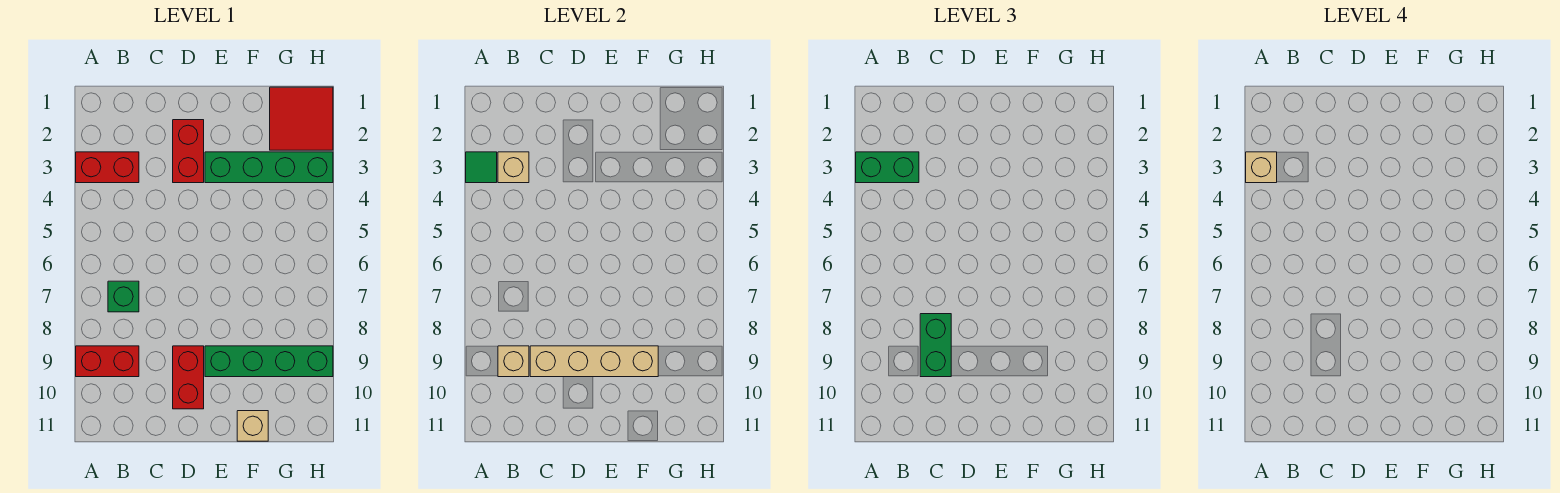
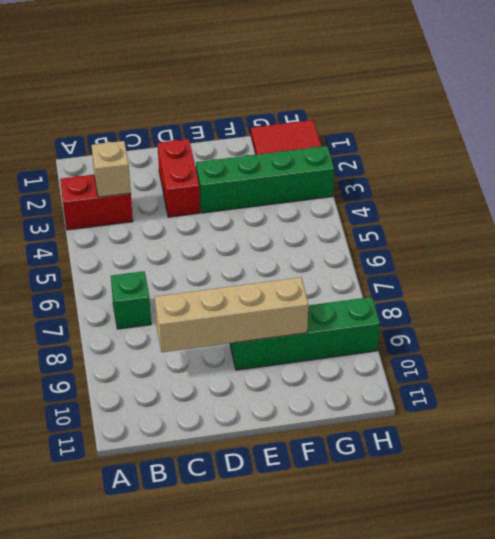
none -> red brick A9:B9 level 1
none -> red brick D9:D10 level 1
none -> tan brick F11 level 1

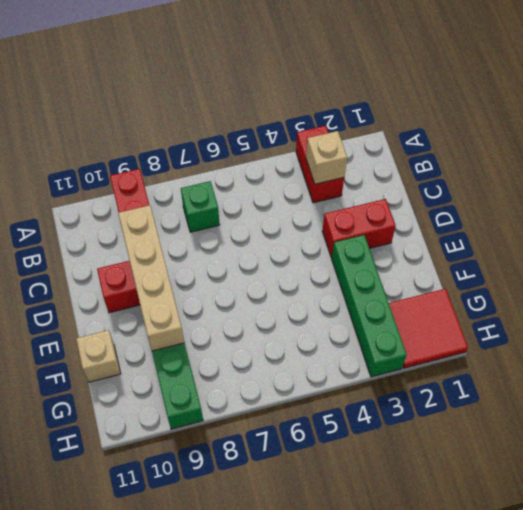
none -> green tile A3 level 2
none -> tan brick B9 level 2
none -> green brick A3:B3 level 3

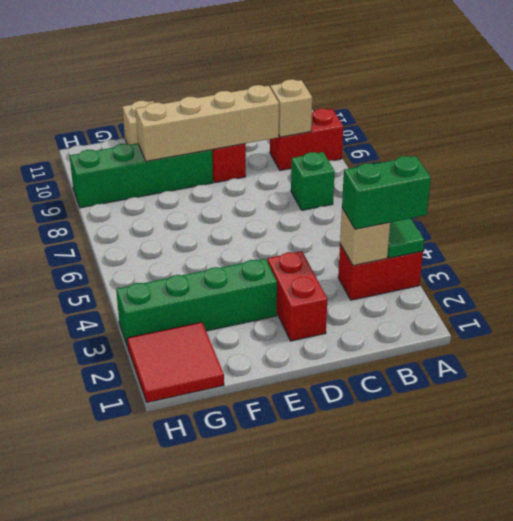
none -> green brick C8:C9 level 3
none -> tan brick A3 level 4

